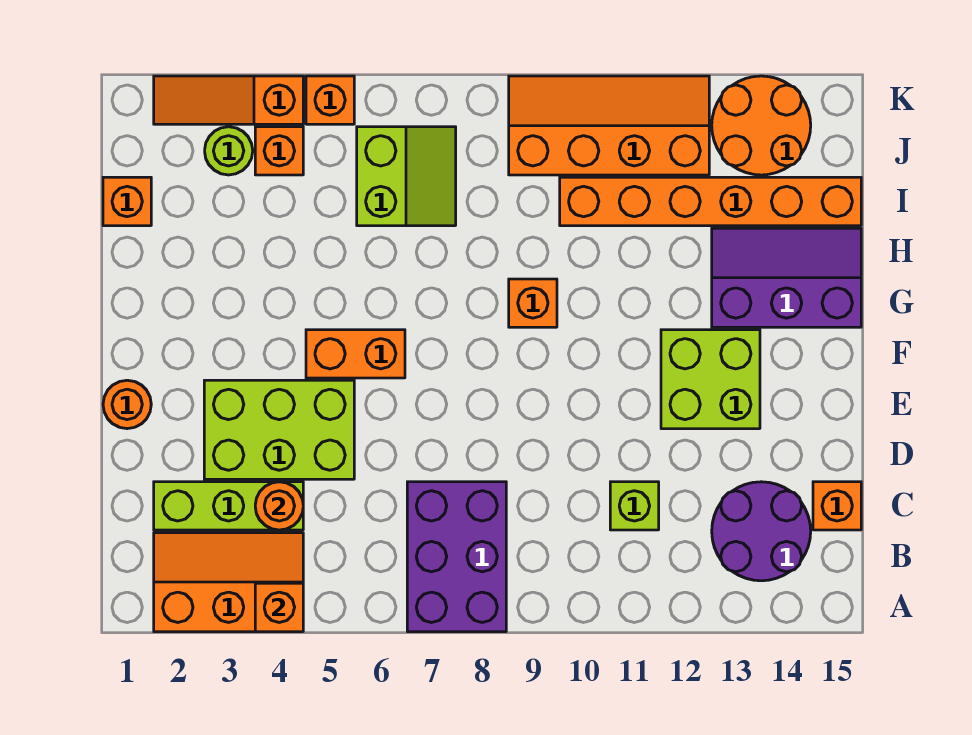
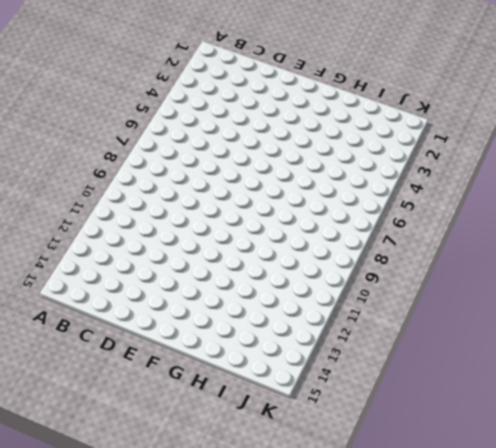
none -> orange slope A2:B4 level 1 top A
none -> purple brick A7:C8 level 1
none -> purple round brick B13:C14 level 1

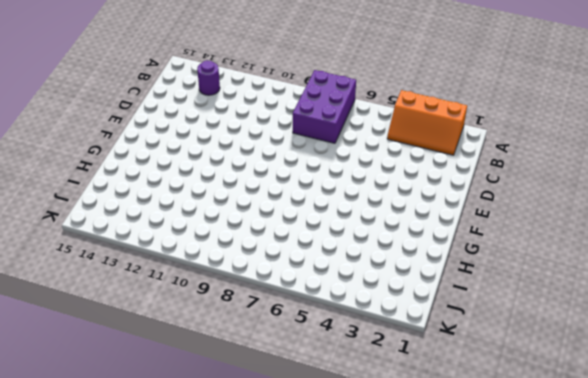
purple round brick B13 level 1 -> purple round brick B13:C14 level 1
none -> lime brick C2:C4 level 1
none -> lime brick C11 level 1
none -> orange brick C15 level 1

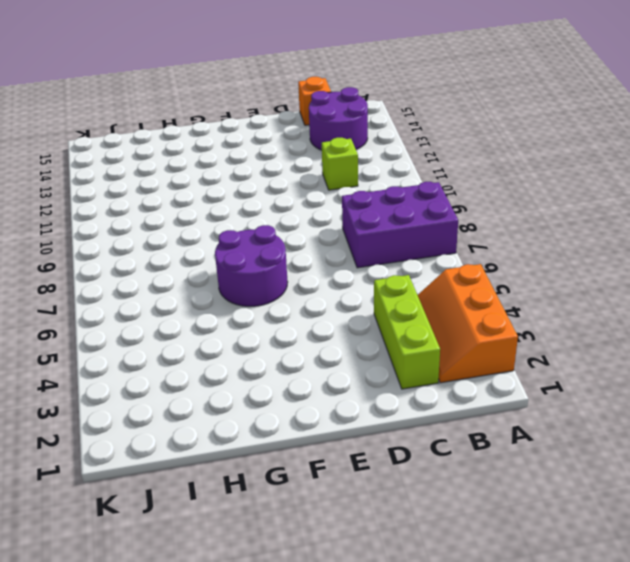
purple round brick F6:G7 level 1 -> orange brick F5:F6 level 1
none -> lime brick D3:E5 level 1
none -> orange round brick E1 level 1
none -> lime brick E12:F13 level 1

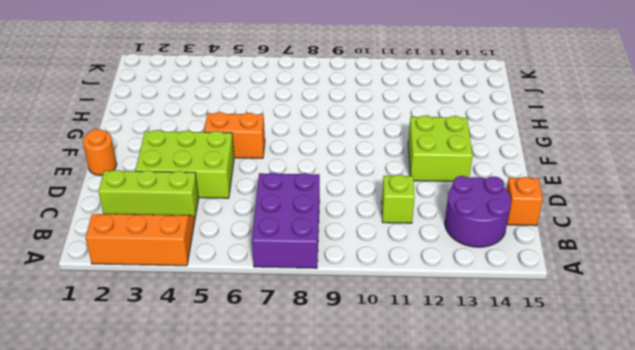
none -> orange brick G9 level 1
none -> purple slope G13:H15 level 1 top G
none -> orange brick I1 level 1

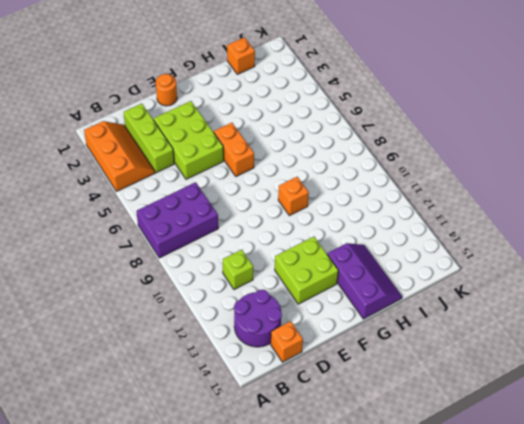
none -> lime slope I6:J7 level 1 top 6
none -> orange brick I10:I15 level 1
none -> lime round brick J3 level 1

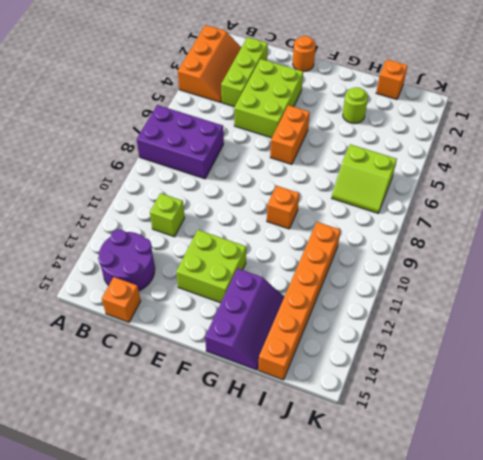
lime round brick H3 level 1 -> lime round brick J3 level 1
none -> orange brick J4 level 1
none -> orange slope J9:K12 level 1 top J
none -> orange round brick J13:K14 level 1

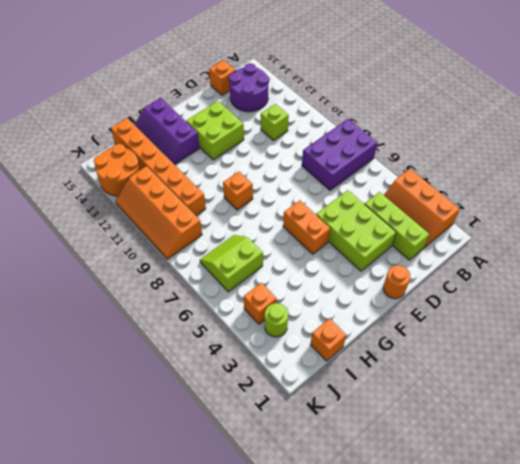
none -> orange slope K2:K4 level 1 top 4
none -> orange brick K5 level 1
none -> orange brick A4 level 2

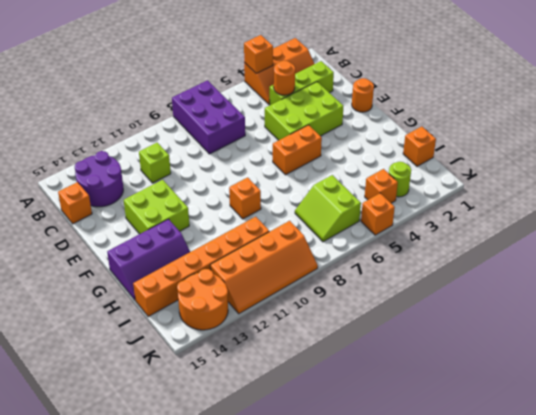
none -> orange slope K2:K4 level 1 top 4

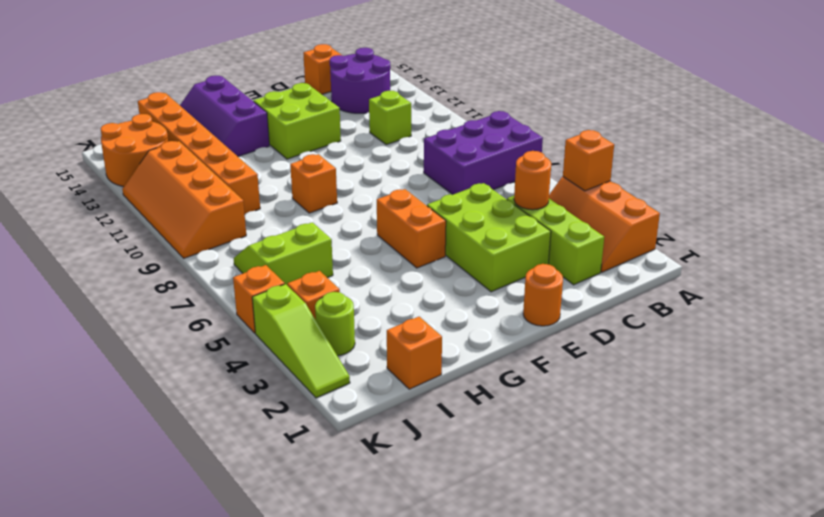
lime slope K2:K4 level 1 top 4 -> orange slope K2:K4 level 1 top 4

